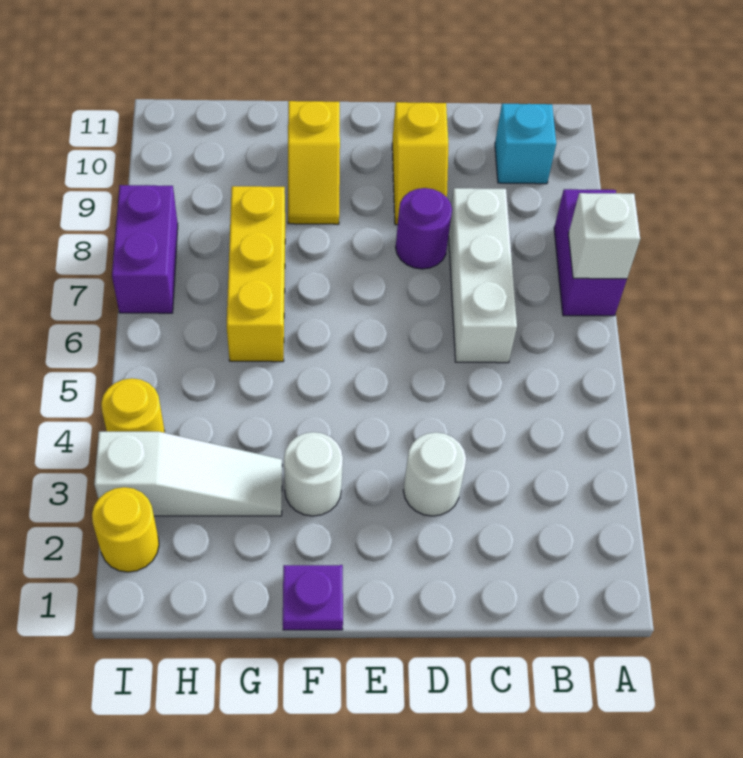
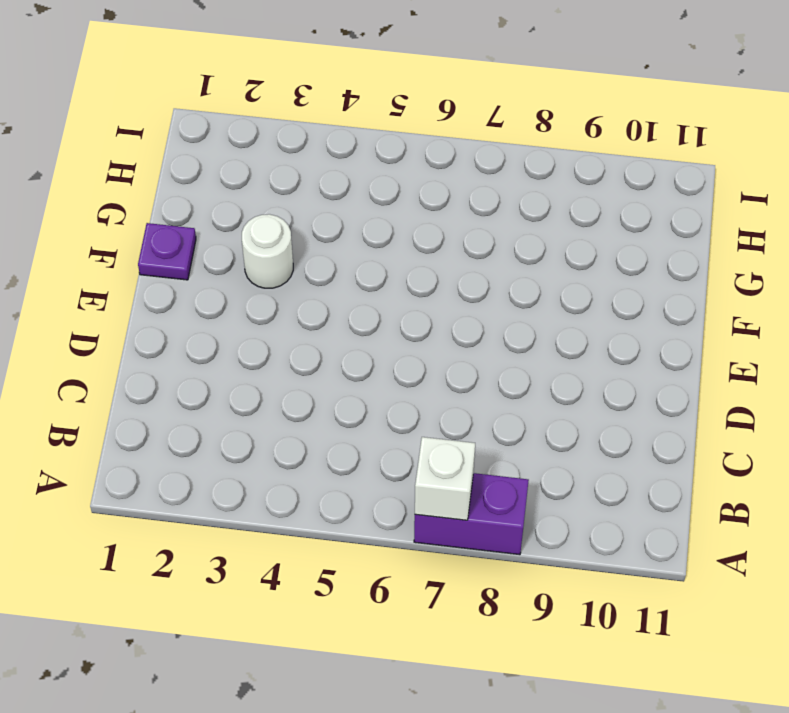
none -> cyan brick B10 level 1
none -> white brick C6:C8 level 1
none -> white round brick D3 level 1

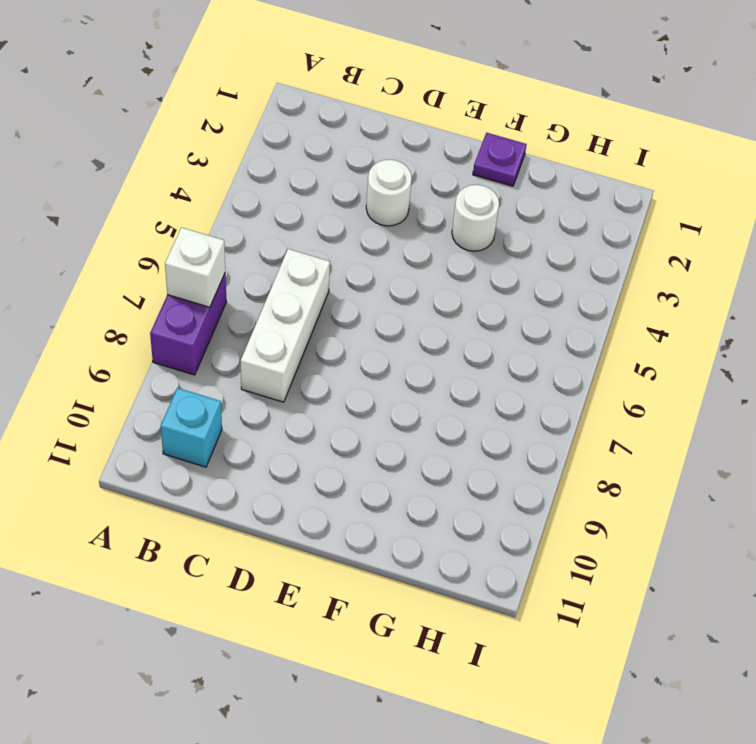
none -> purple round brick D8 level 1
none -> yellow slope D9:D10 level 1 top 10
none -> yellow slope F9:F10 level 1 top 10

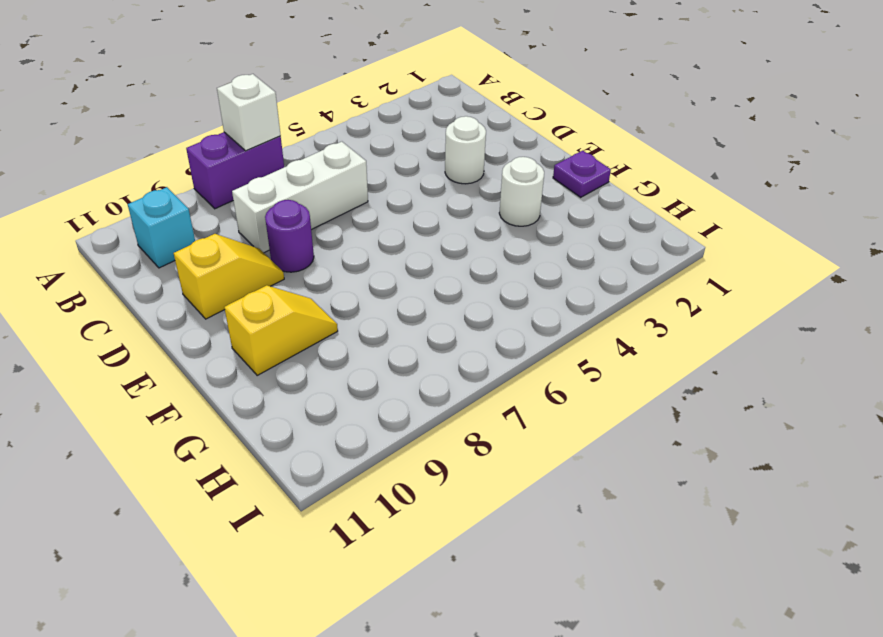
none -> white slope G3:I3 level 1 top I
none -> yellow brick G6:G8 level 1
none -> yellow round brick I2 level 1

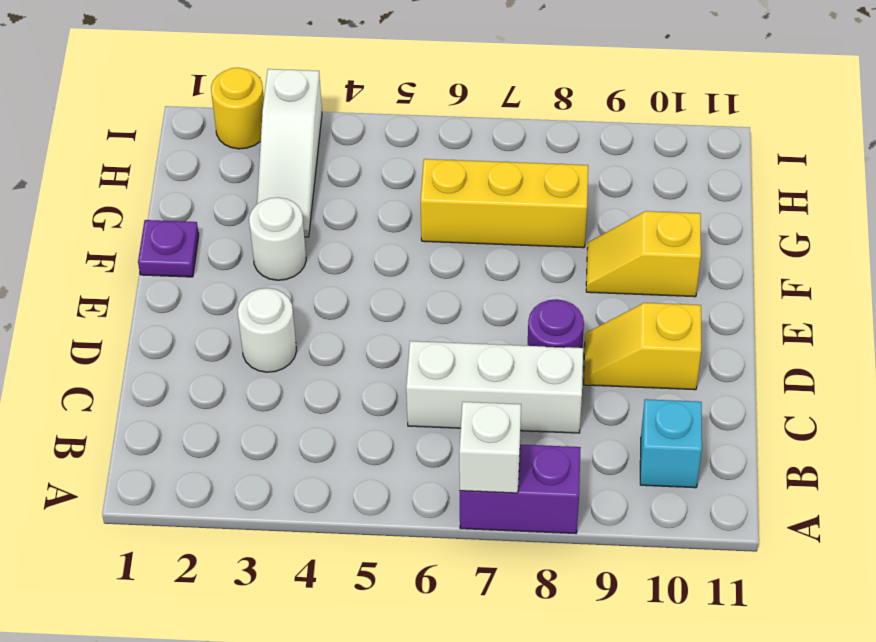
none -> yellow round brick I4 level 1
none -> purple brick I7:I8 level 1

